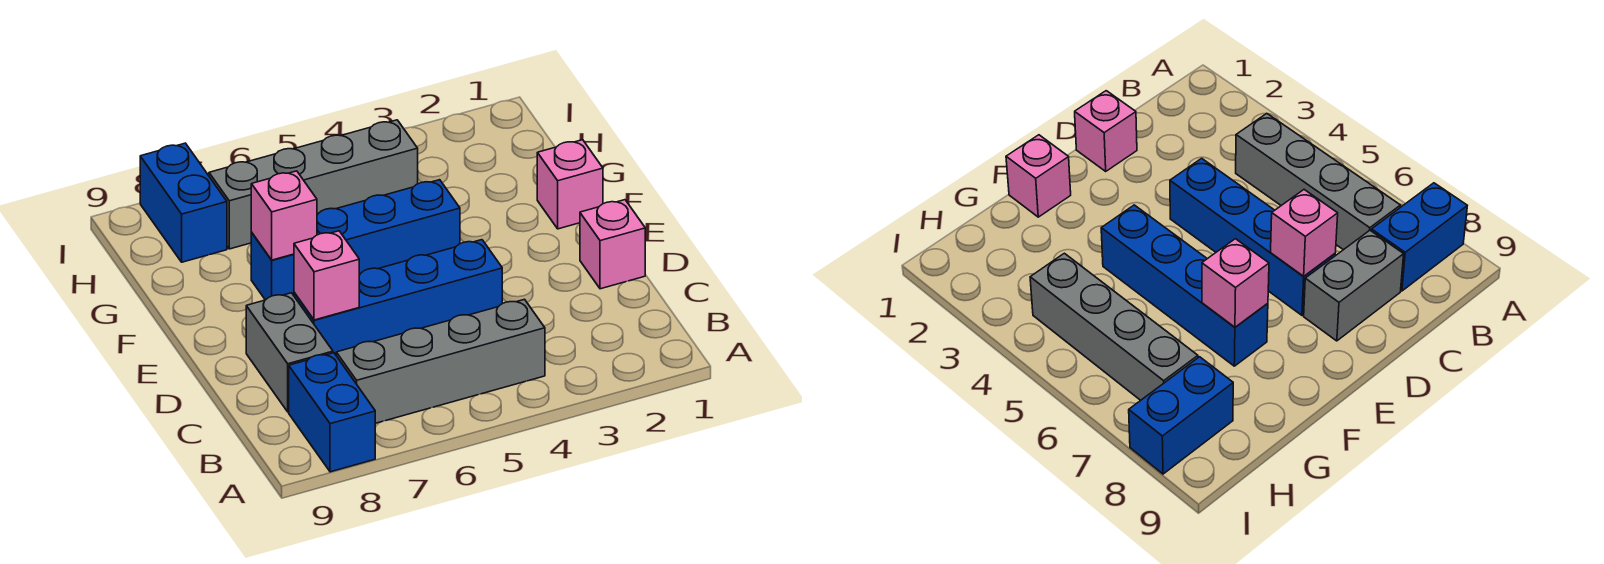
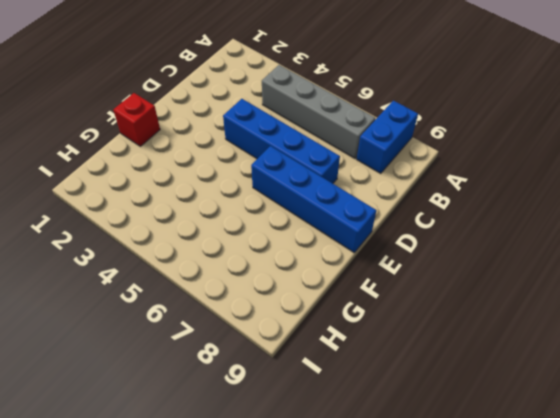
blue brick E6:E9 level 1 -> blue brick F4:F7 level 1
red brick F1 level 1 -> pink brick F1 level 1
none -> grey brick C8:D8 level 1
none -> pink brick D1 level 1

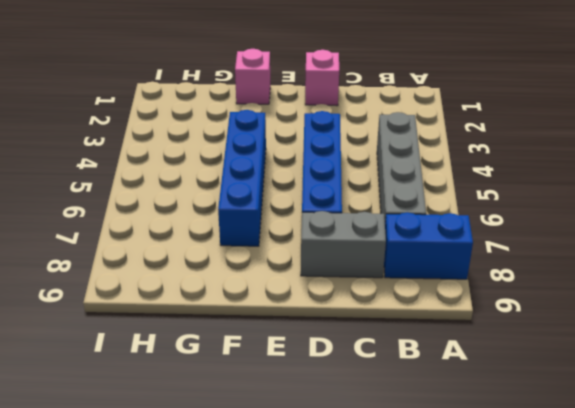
none -> grey brick H4:H7 level 1
none -> blue brick H8:I8 level 1

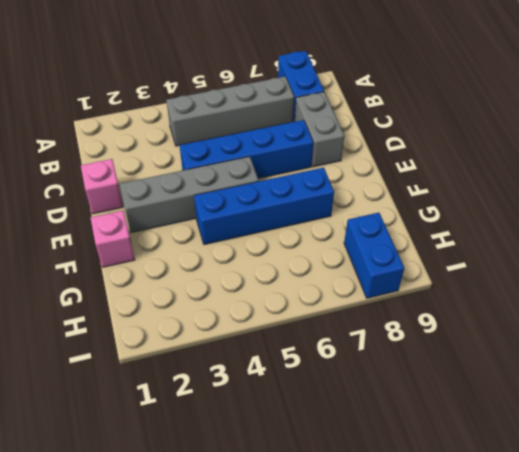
grey brick E2:E5 level 1 -> grey brick H4:H7 level 1
none -> pink brick D7 level 2
none -> pink brick F7 level 2

